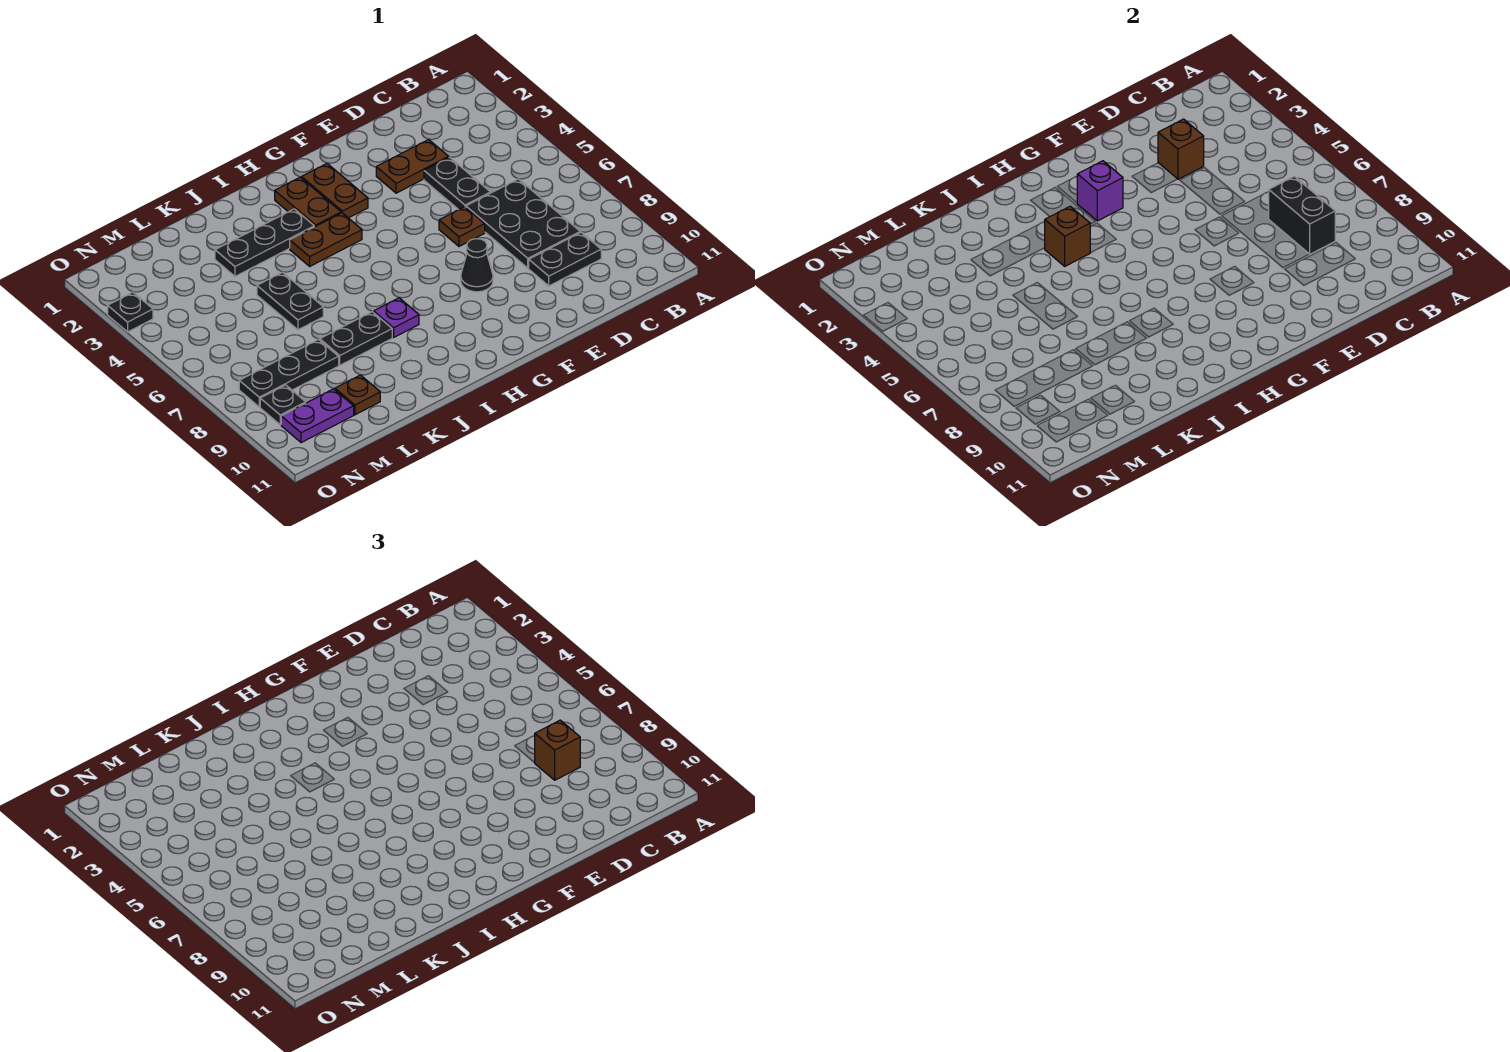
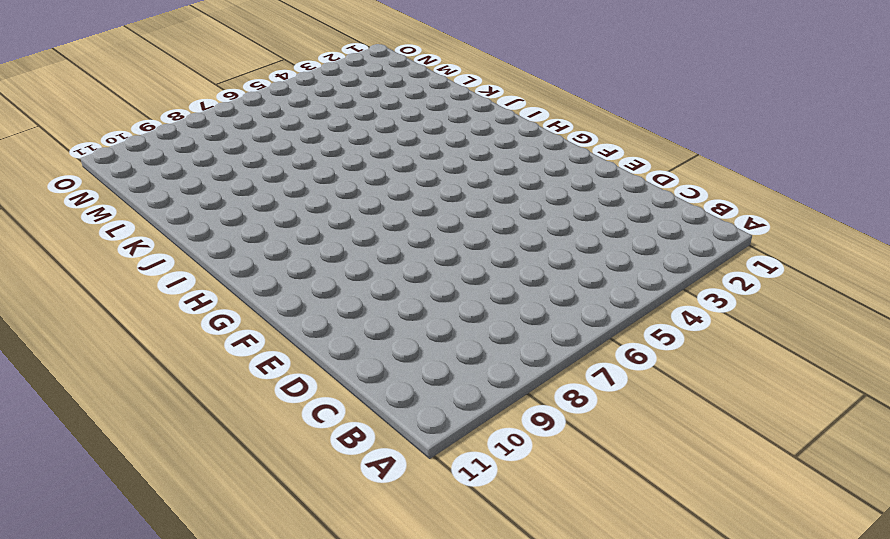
none -> black plate C6:D8 level 1
none -> black plate C9:D9 level 1
none -> brown plate D3:E3 level 1

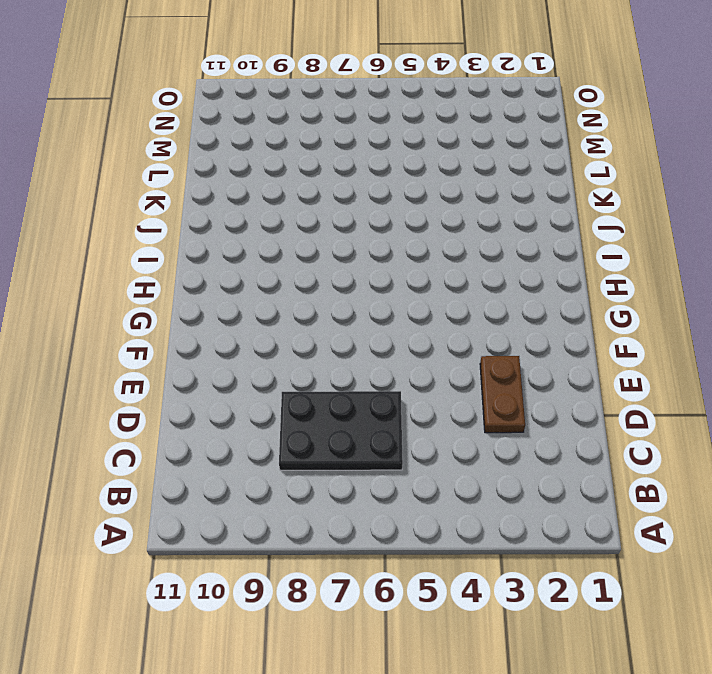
none -> black plate C9:D9 level 1
none -> black plate D4:D5 level 1
none -> brown plate E6 level 1

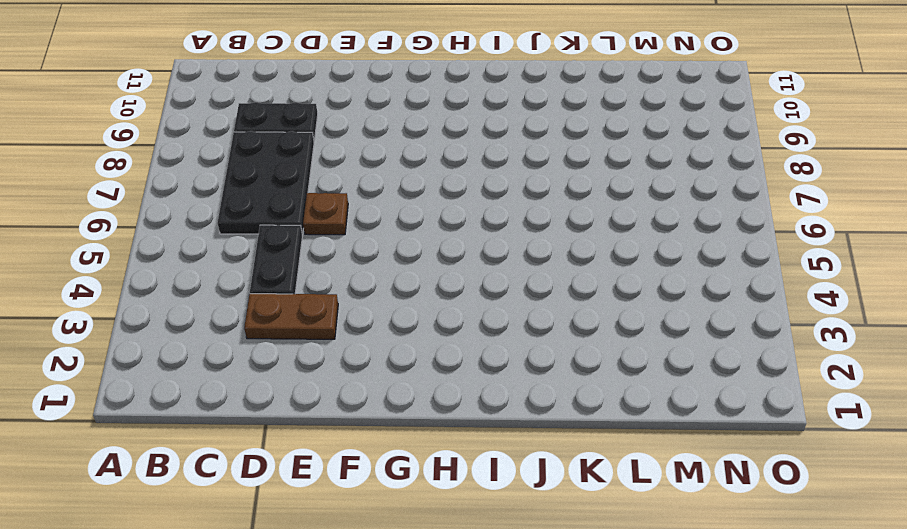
none -> black cone F8 level 1
none -> brown plate G2:G3 level 1
none -> brown plate H2:H3 level 1

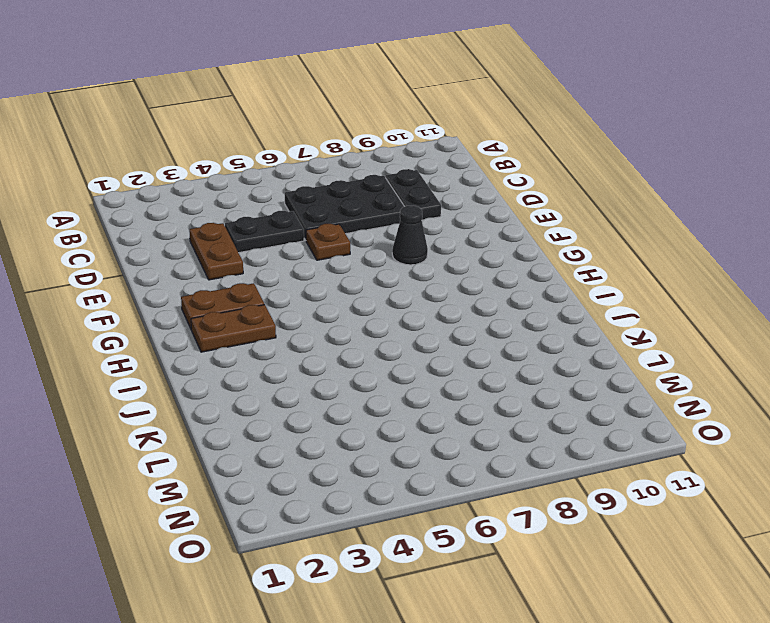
none -> brown plate H4:I4 level 1
none -> black plate I3:K3 level 1
none -> purple plate I8 level 1

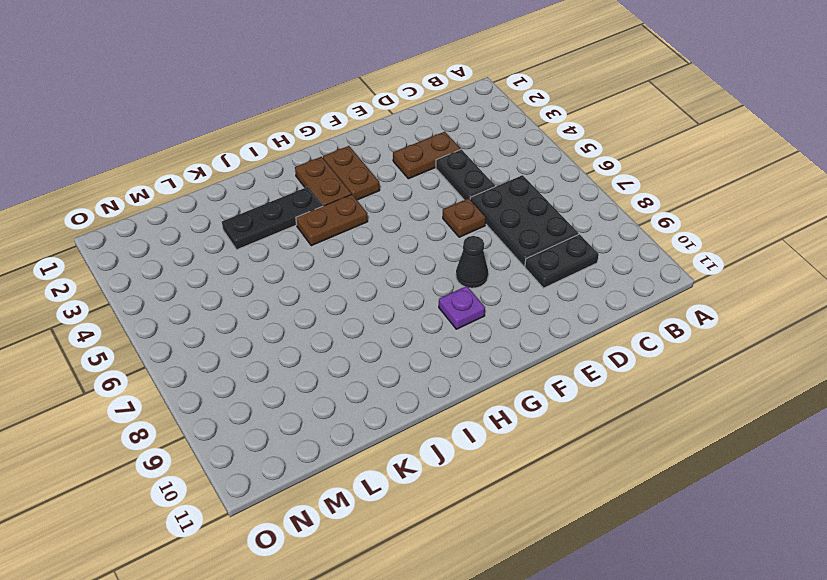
purple plate G9 level 1 -> purple plate I8 level 1
none -> black plate J8:K8 level 1
none -> black plate K5:K6 level 1
none -> black plate L8:N8 level 1

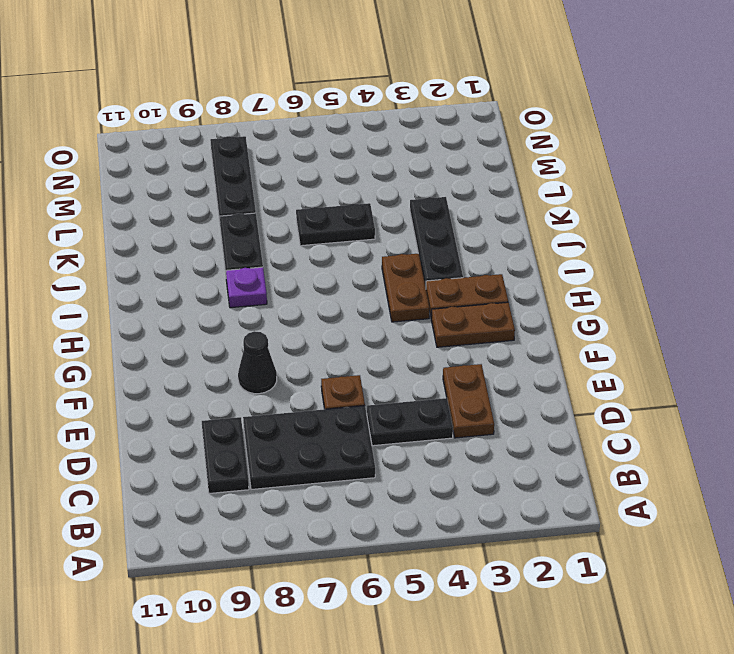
none -> brown plate L10 level 1
none -> purple plate M10:N10 level 1
none -> black plate N9 level 1

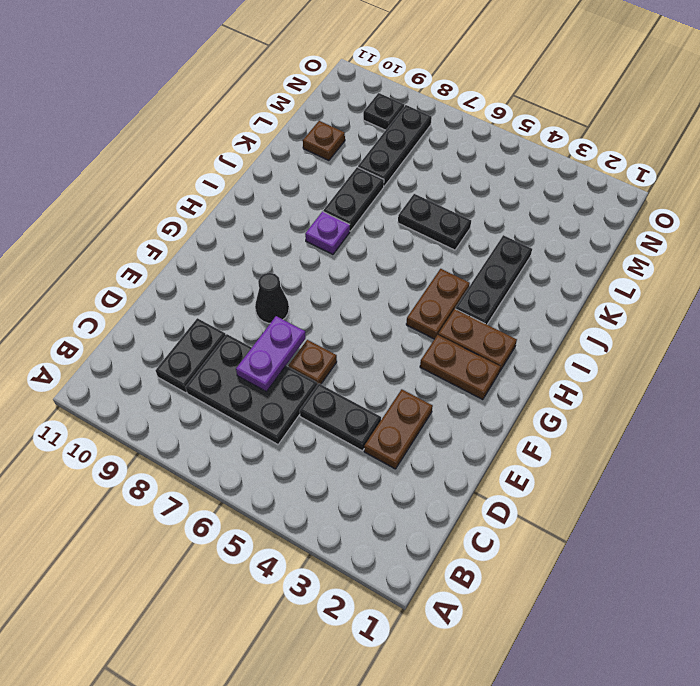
purple plate D7:E7 level 2 -> purple plate M10:N10 level 1
none -> black plate O3 level 1
none -> black brick C7:C8 level 2
none -> brown brick D3 level 2

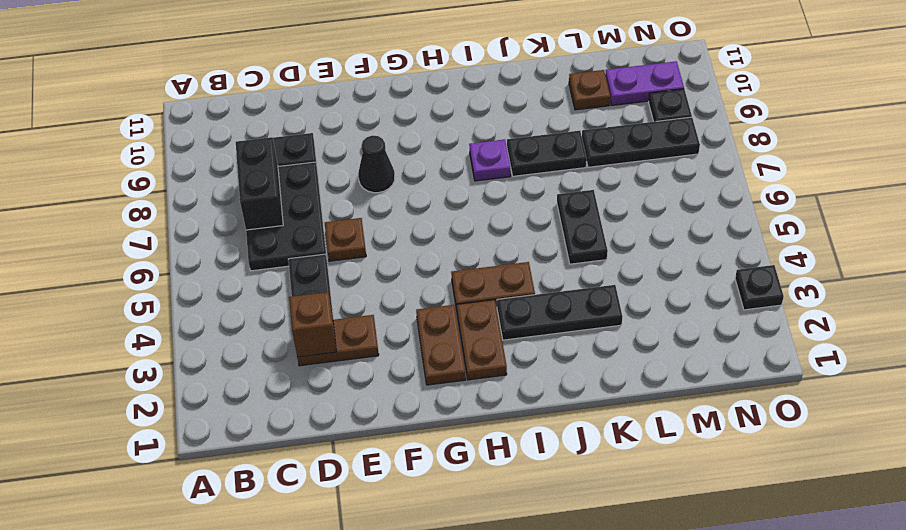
none -> purple brick G3 level 2
none -> brown brick I4 level 2
none -> brown brick C8 level 3

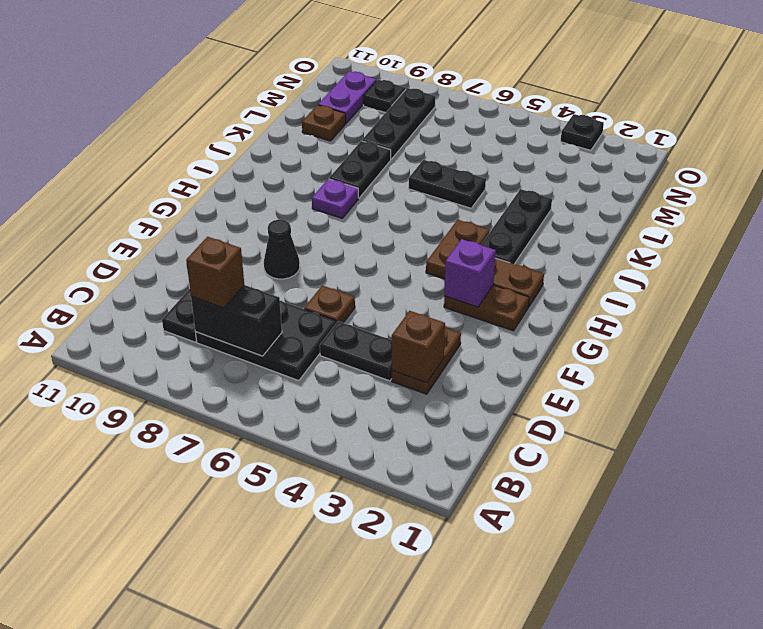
none -> brown brick I4 level 2

